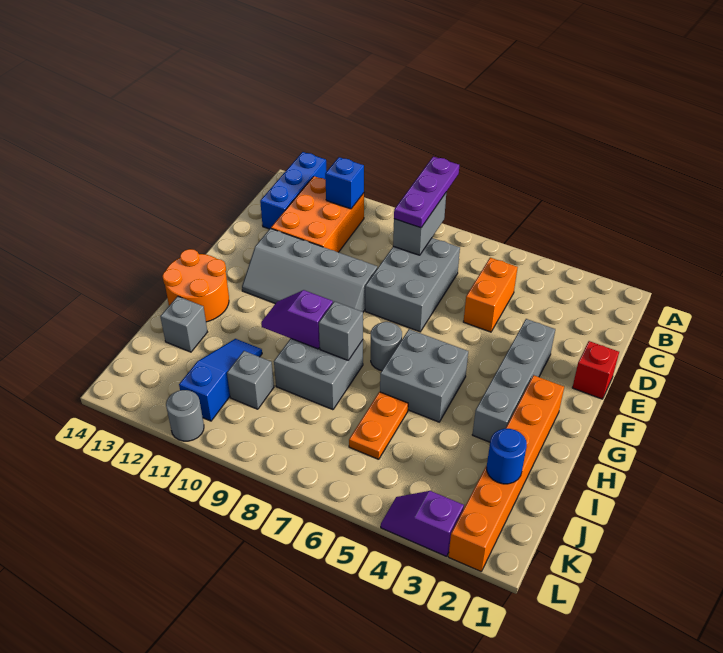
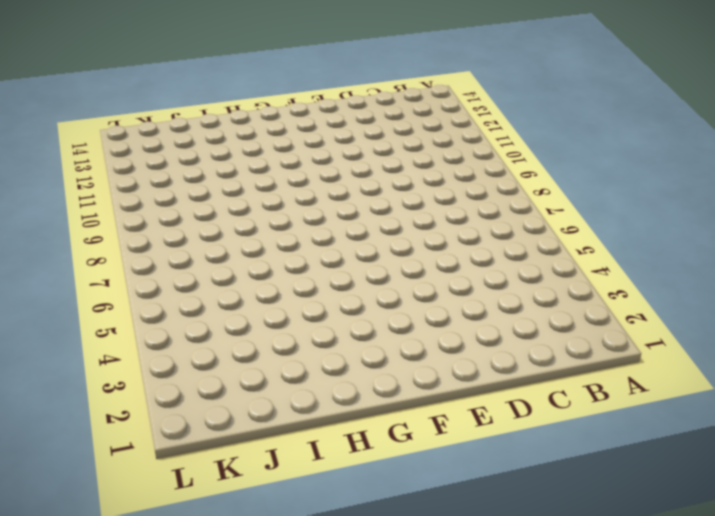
none -> blue brick A13:C13 level 1
none -> orange brick B11:D12 level 1
none -> orange brick C5:D5 level 1

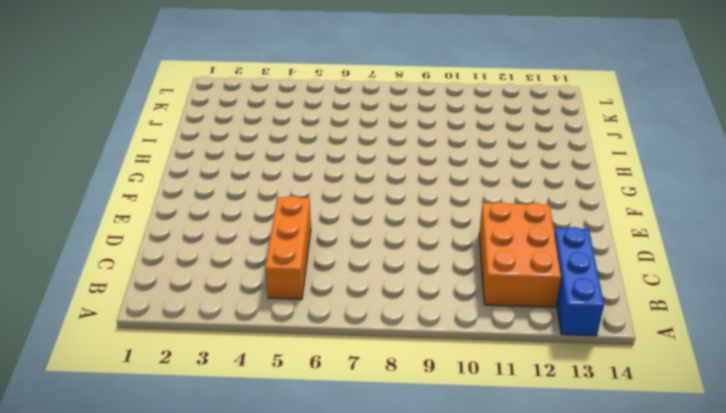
orange brick B5:D5 level 1 -> orange brick C5:D5 level 1
none -> grey brick C7:E8 level 1
none -> red brick E1 level 1
none -> grey brick E3:H3 level 1

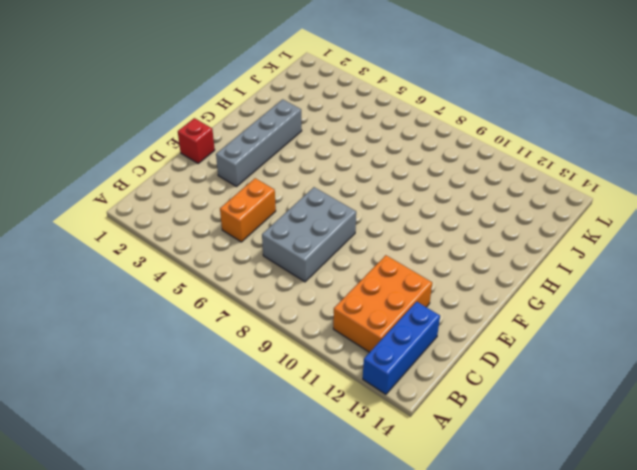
none -> grey slope E9:F12 level 1 top E
none -> orange brick G2:L2 level 1
none -> grey brick G5:H6 level 1

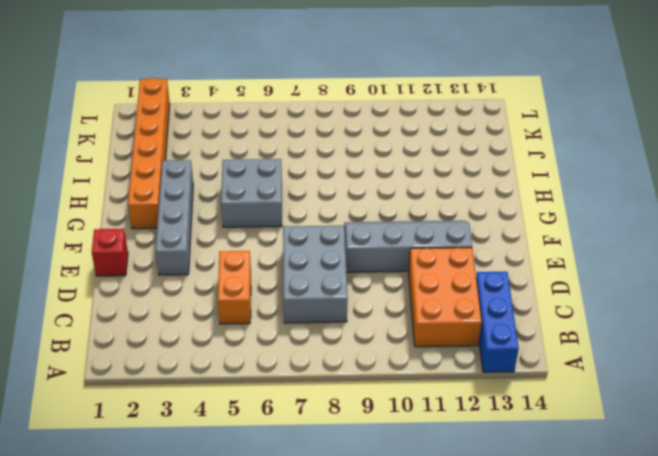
none -> grey round brick G7 level 1
none -> orange round brick G13:H14 level 1
none -> grey brick H8:I9 level 1

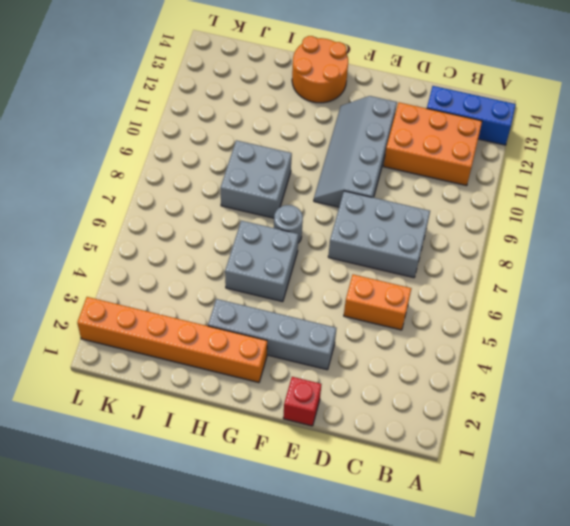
none -> orange plate I6:J6 level 1
none -> blue slope I11:K11 level 1 top K
none -> grey brick I13 level 1

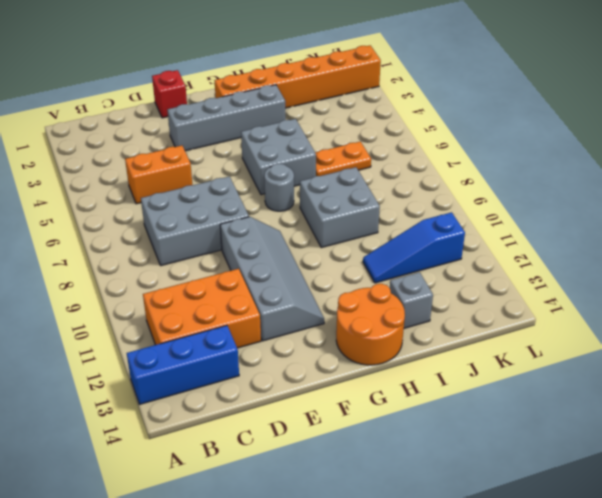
none -> grey brick J10 level 1
none -> purple slope L3:L4 level 1 top 3
none -> grey round brick L11 level 1

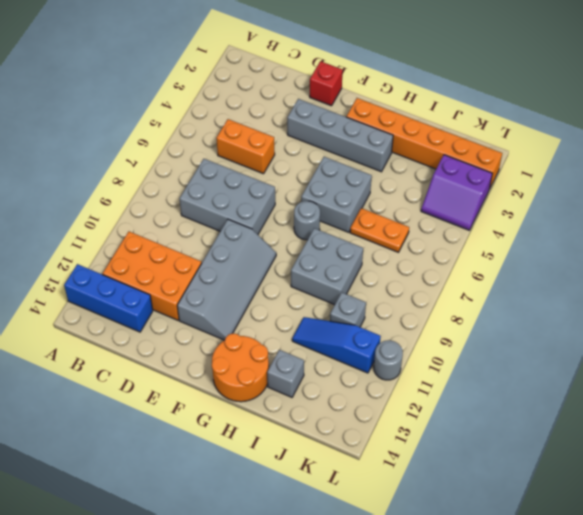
purple slope K3:L4 level 1 top 3 -> purple slope L3:L4 level 1 top 3
none -> grey brick B8:C8 level 2
none -> blue brick B11 level 2
none -> grey brick H8 level 2

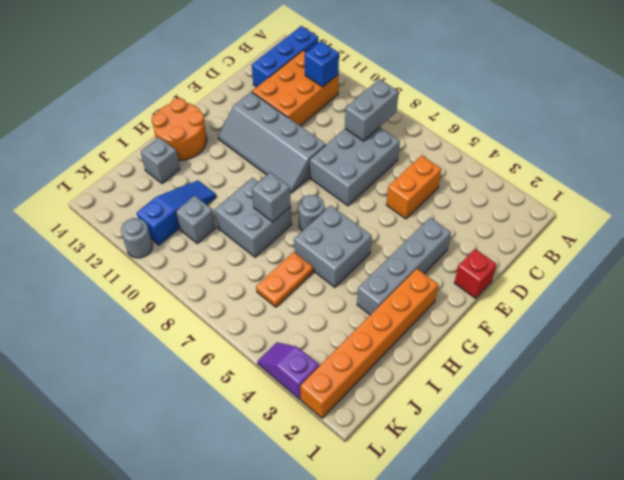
none -> purple slope H9:H10 level 2 top 9
none -> blue round brick J2 level 2
none -> purple plate A8:C8 level 3

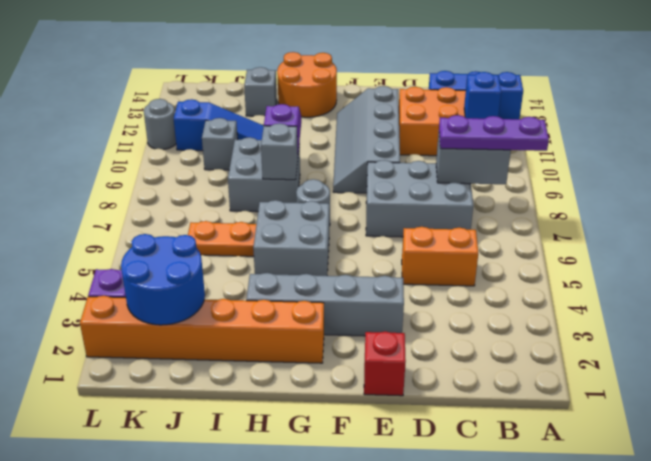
blue round brick J2:K3 level 2 -> blue round brick J2 level 2

